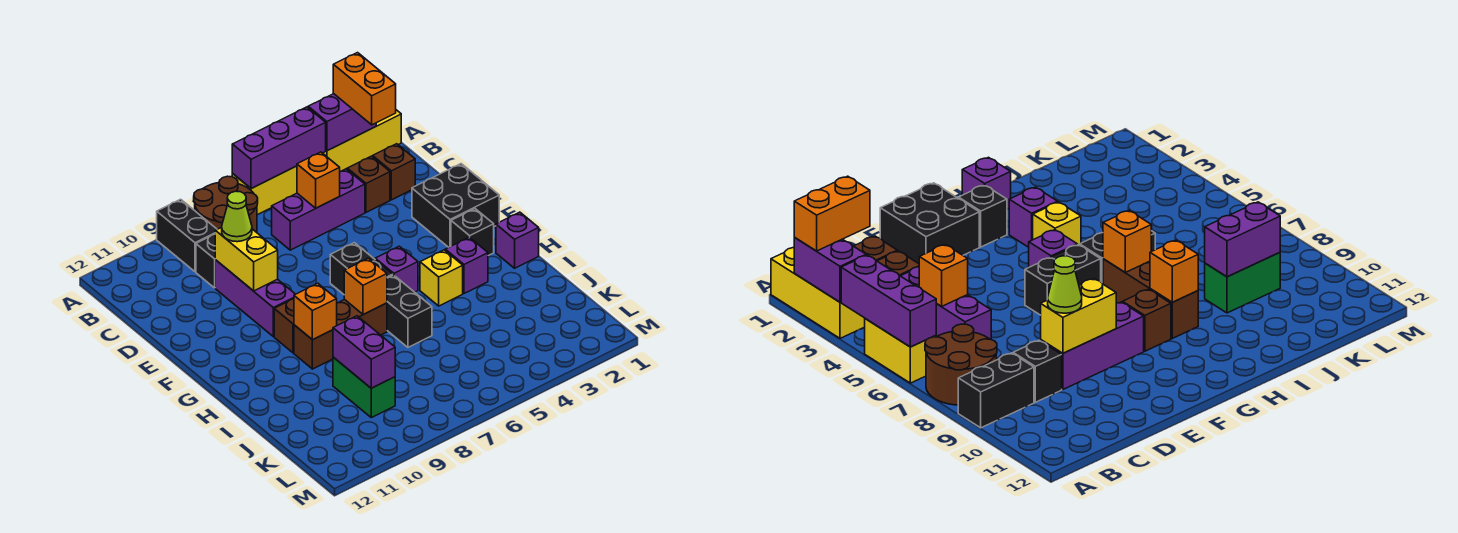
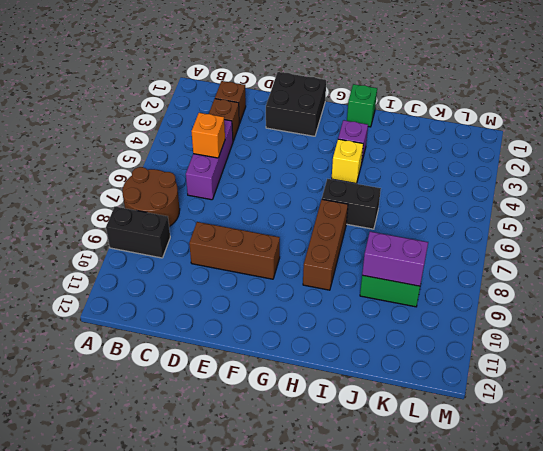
brown brick D9:F9 level 1 -> purple brick D9:F9 level 1
green brick H1 level 1 -> purple brick H1 level 1
none -> yellow brick A1:A3 level 1
none -> yellow brick A5:A6 level 1
none -> black brick C9 level 1

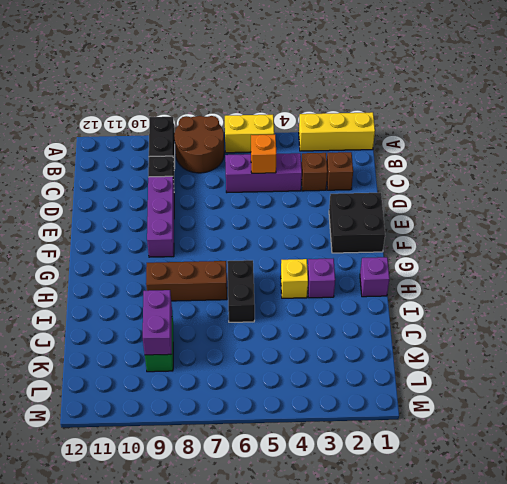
none -> black brick F6:G6 level 1
none -> black brick G2 level 1
none -> purple brick G5 level 1

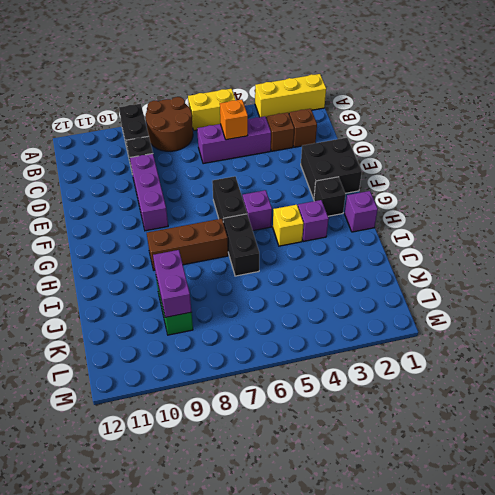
none -> brown brick G9 level 1
none -> purple brick A2:A3 level 2
none -> purple brick A4:A6 level 2

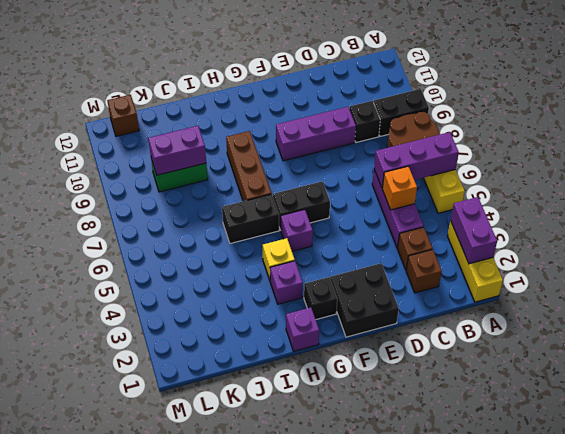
purple brick A6:C6 level 2 -> purple brick A4:A6 level 2
brown brick L12 level 1 -> brown brick G9 level 1
none -> yellow brick D9:E9 level 2
none -> orange brick H7 level 2
none -> orange brick H9 level 2

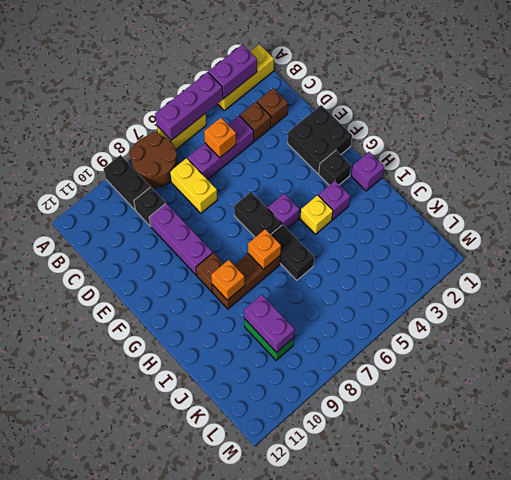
yellow brick C7:D7 level 1 -> yellow brick D9:E9 level 2
none -> orange brick A2:B2 level 3
none -> lime cone D9 level 3

